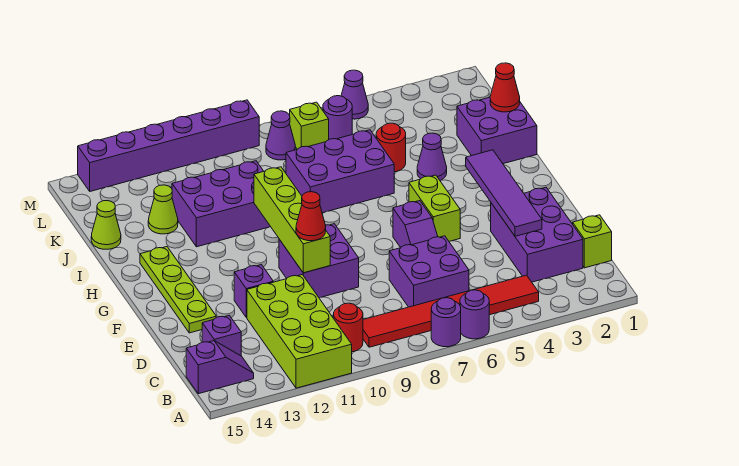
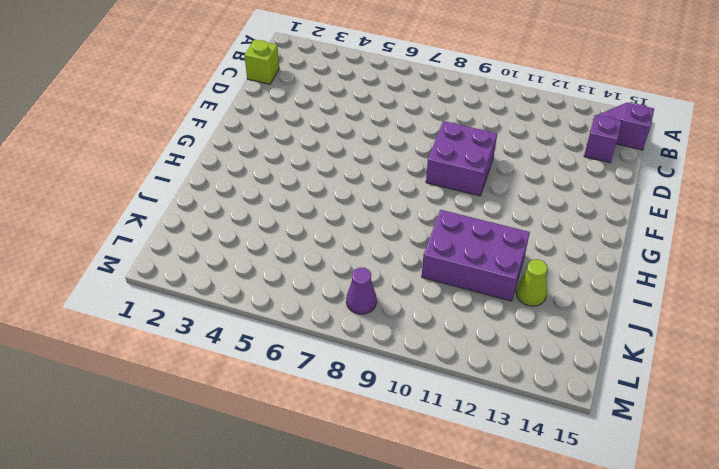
none -> purple round brick A6 level 1
none -> purple round brick A7 level 1
none -> lime brick A11:D12 level 1
none -> red tile B4:B9 level 1

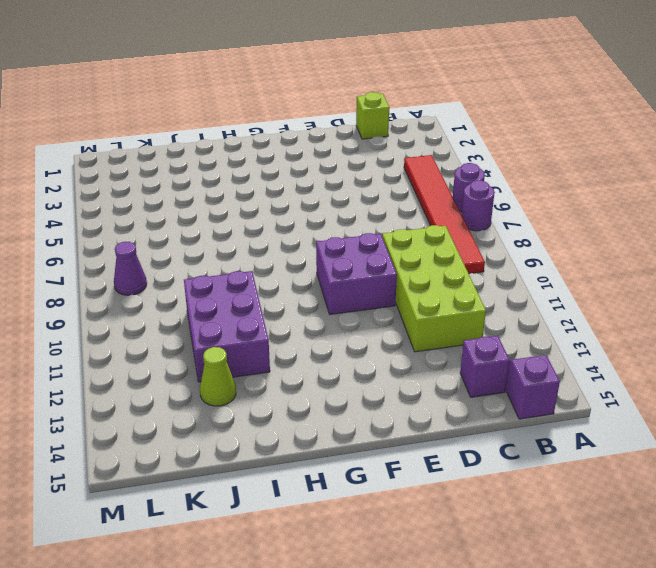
lime brick C9:D12 level 1 -> lime brick A11:D12 level 1
none -> red round brick B10 level 1
none -> purple brick C2:E3 level 1
none -> purple brick C6:D7 level 1
none -> purple slope E6:F6 level 1 top F

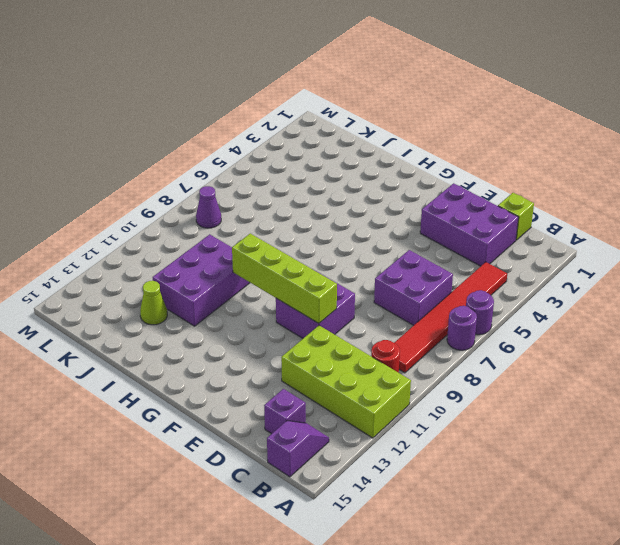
none -> purple slope E6:F6 level 1 top F
none -> purple brick E12 level 1
none -> lime plate E14:H14 level 1
none -> lime brick F5:G5 level 1

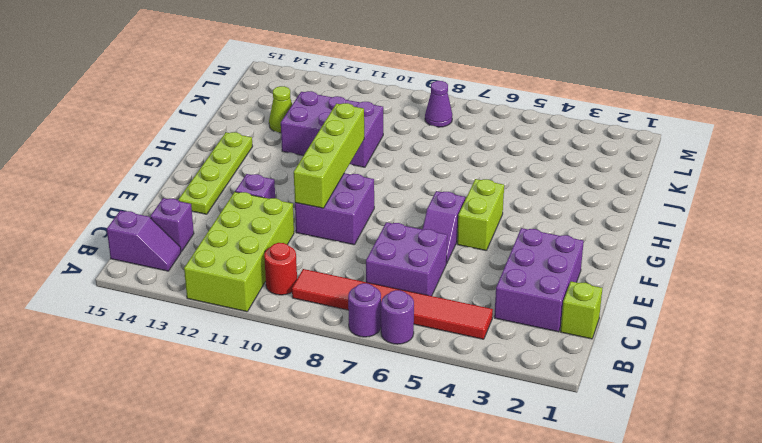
none -> purple brick I1:J2 level 1
none -> purple cone I4 level 1
none -> purple brick I6:J8 level 1
none -> red round brick J5 level 1

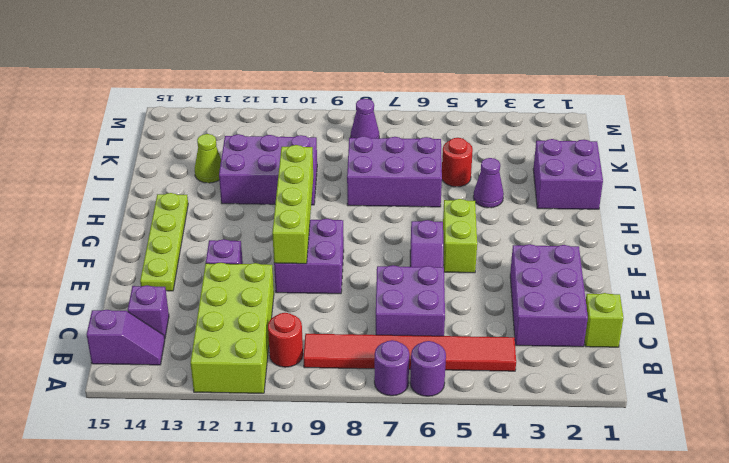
none -> lime cone J15 level 1
none -> purple round brick L6 level 1
none -> lime brick L7 level 1
none -> purple cone M5 level 1

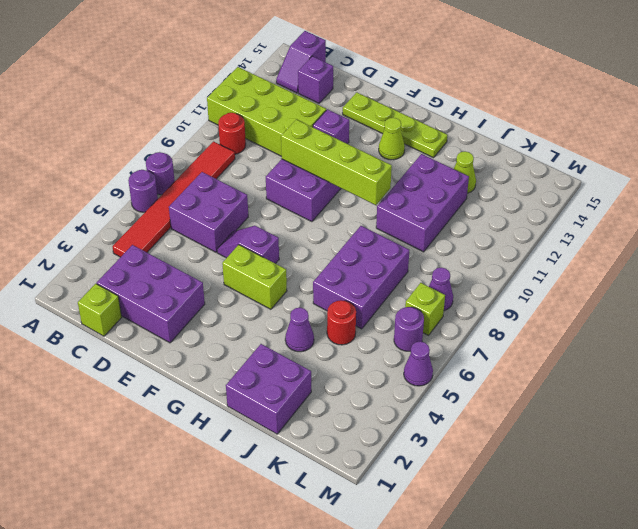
lime cone G13 level 1 -> lime cone J15 level 1
none -> purple brick M9:M14 level 1
none -> purple tile D3:G3 level 2
none -> red cone J1 level 2
none -> red cone E10 level 3

